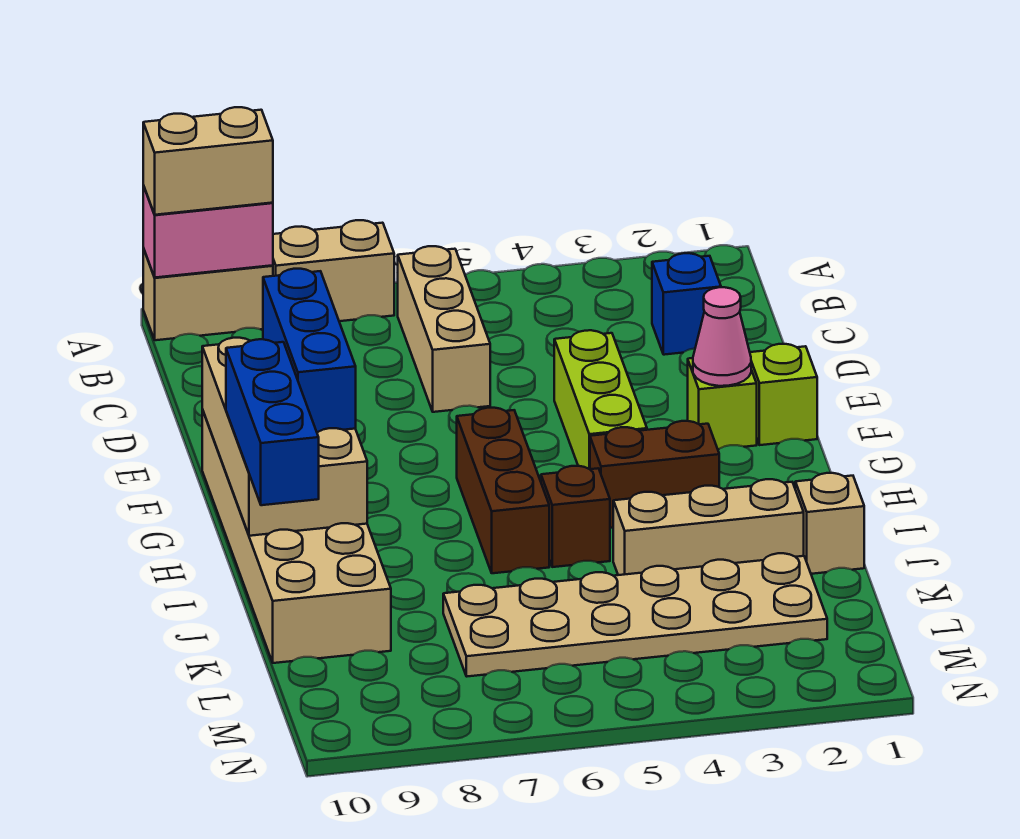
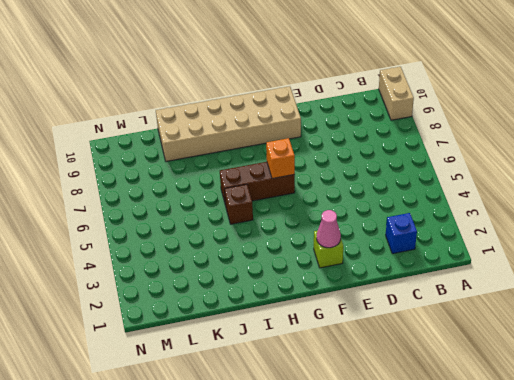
orange brick G6 level 2 -> none
none -> tan brick A7:A8 level 1
none -> tan brick B6:D6 level 1
none -> lime brick E4:G4 level 1

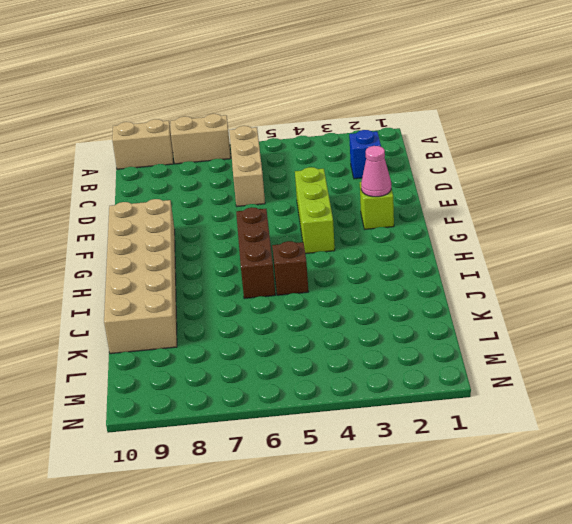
none -> lime brick F1 level 1
none -> brown brick H3:H4 level 1
none -> tan brick J1 level 1

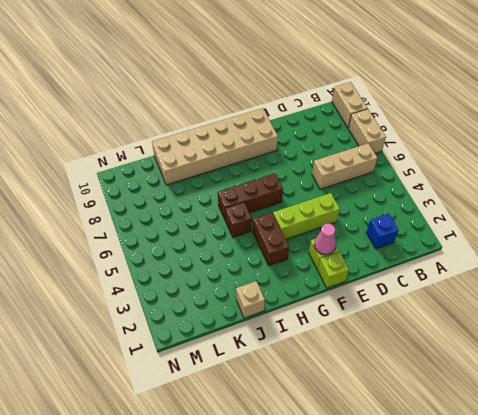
none -> tan brick J2:J4 level 1
none -> tan plate K2:L7 level 1
none -> pink brick A9:A10 level 2

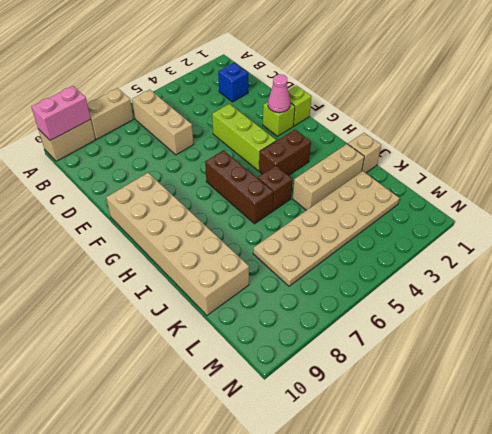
none -> tan brick F9:I10 level 2
none -> tan brick A9:A10 level 3
none -> blue brick F9:H9 level 3

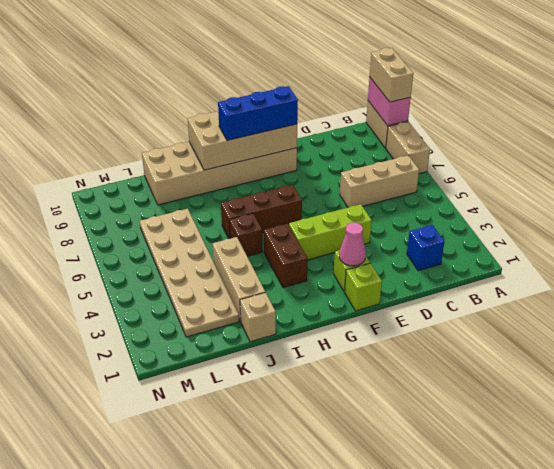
none -> blue brick H10:J10 level 3

